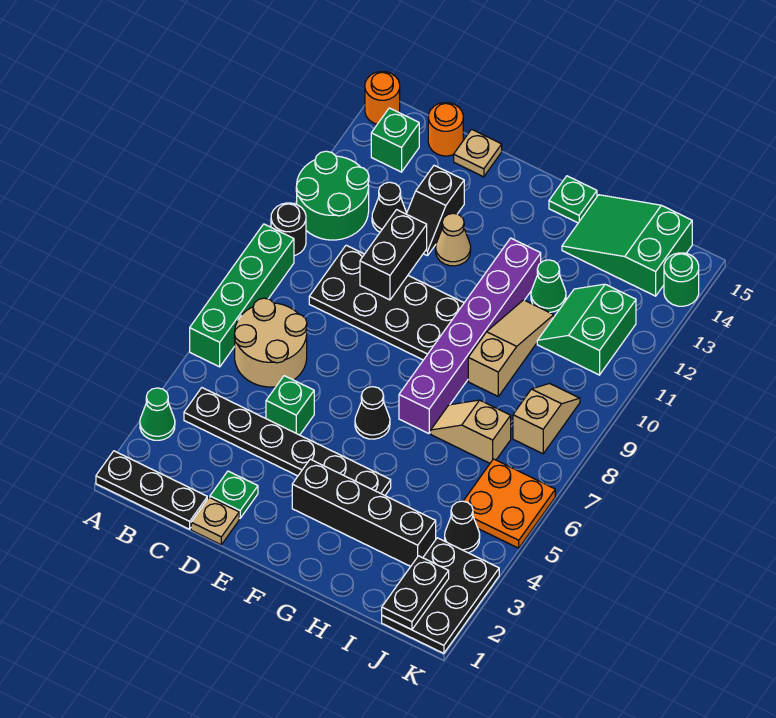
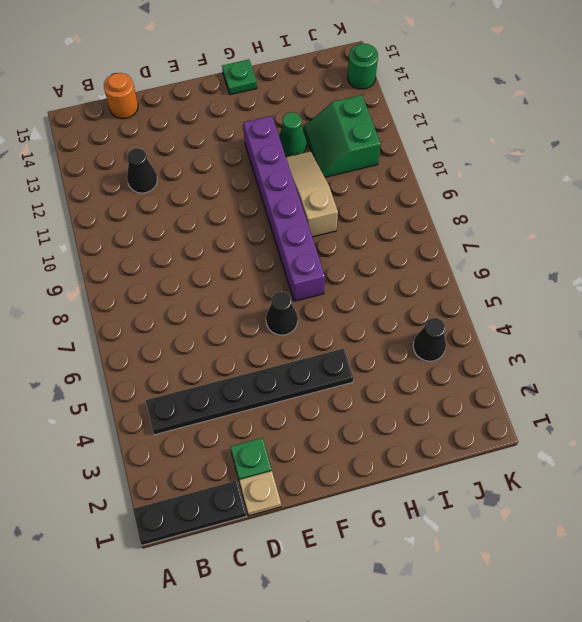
none -> green cone A3 level 1
none -> green brick A6:A9 level 1
none -> black round brick A10 level 1
none -> green round brick A11:B12 level 1

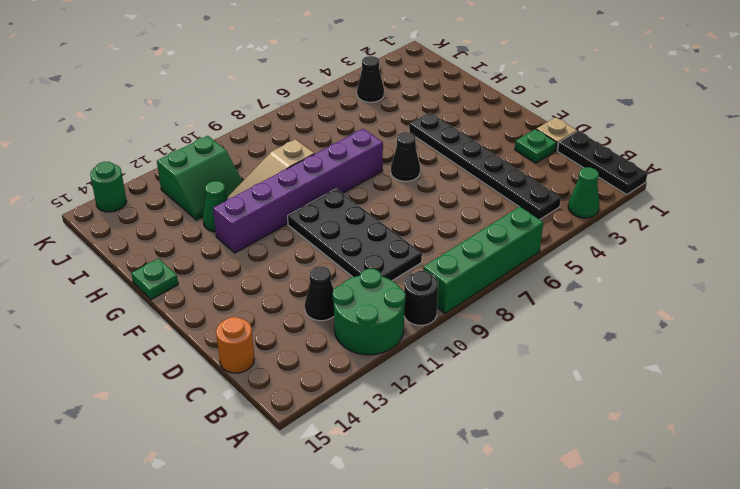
none -> orange round brick A15 level 1
none -> tan round brick B6:C7 level 1
none -> green brick B14 level 1
none -> green brick D5 level 1

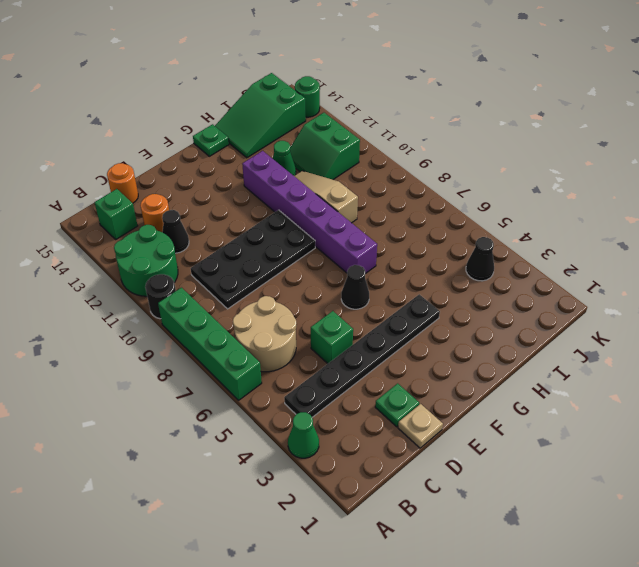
orange round brick C13 level 1 -> orange round brick A15 level 1
none -> black plate A1:C1 level 1
none -> black slope D12:D13 level 1 top 13
none -> tan plate D15 level 1
none -> tan cone E12 level 1

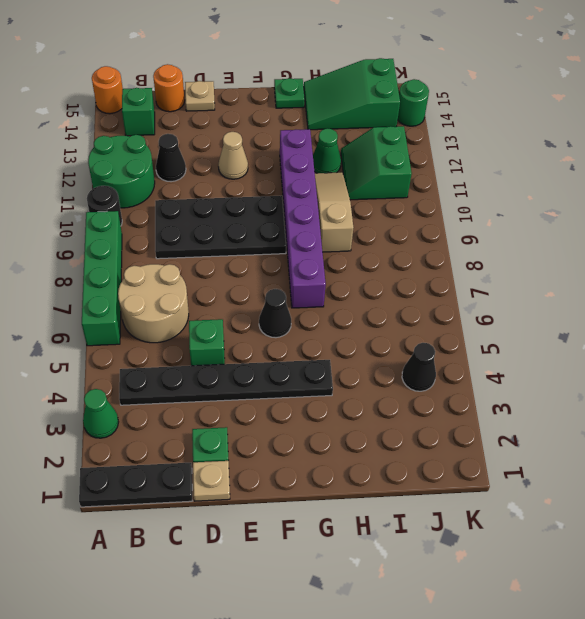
none -> black slope D12:D13 level 1 top 13
none -> black brick F3:I3 level 1
none -> tan slope H7:I7 level 1 top I
none -> black plate J1:K3 level 1

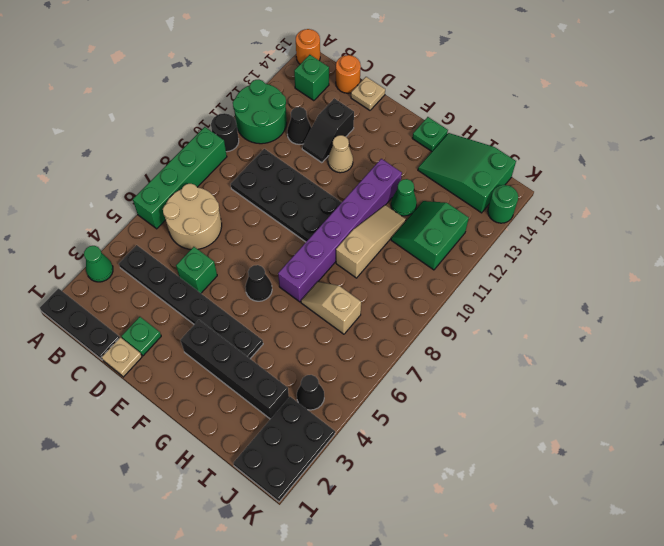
none -> orange plate J5:K6 level 1
none -> tan slope J8:J9 level 1 top 8
none -> black brick D10:D11 level 2
none -> black plate J1:J2 level 2

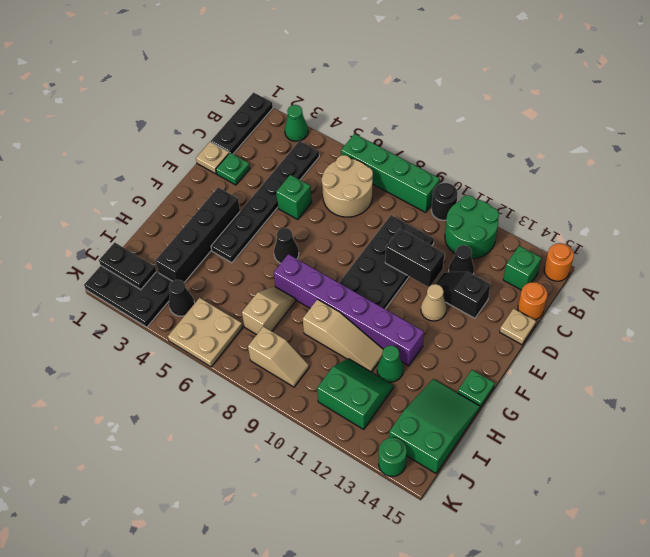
tan plate J5:K6 level 1 -> orange plate J5:K6 level 1

